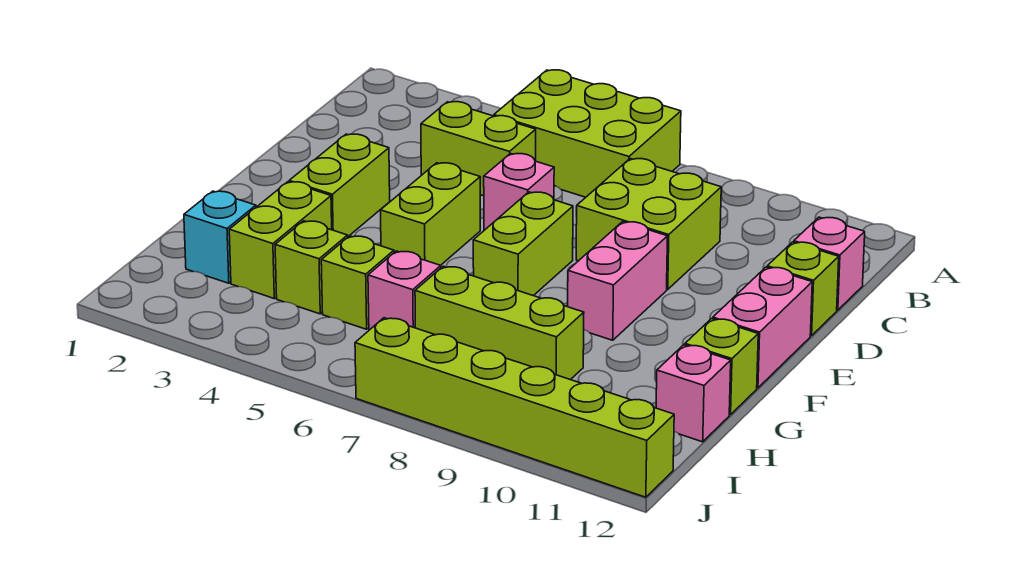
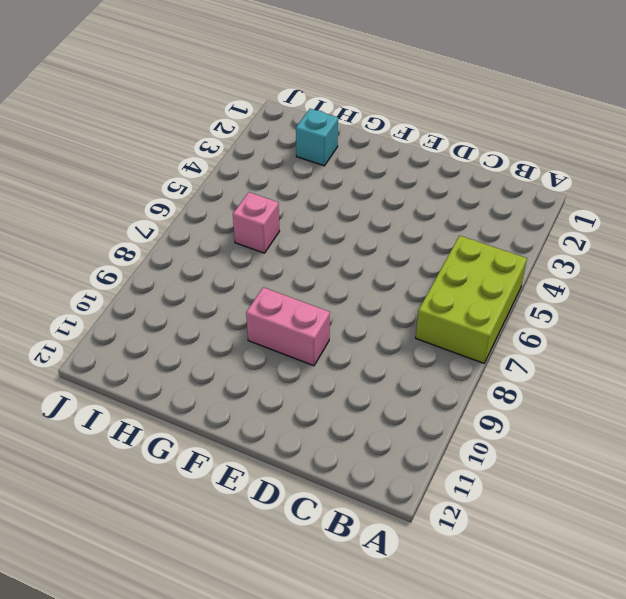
none -> lime brick C4:C5 level 1
none -> lime brick C8:D9 level 1
none -> pink brick C12 level 1

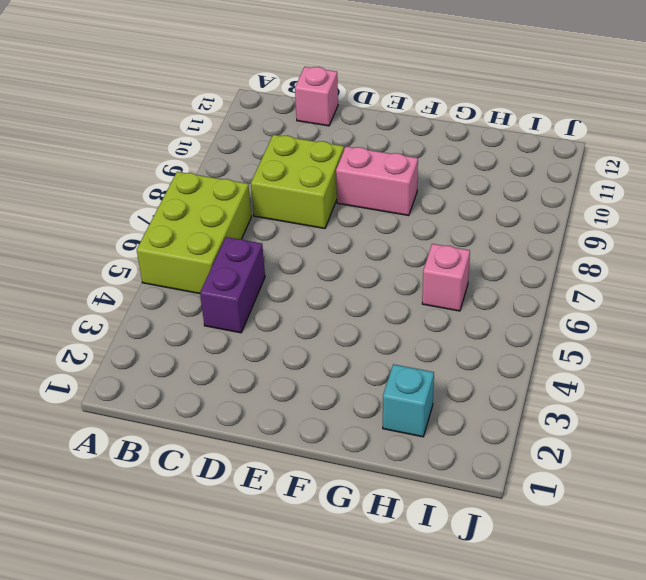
purple brick C4:C5 level 1 -> lime brick C4:C5 level 1
none -> pink brick D6 level 1
none -> lime brick D12 level 1
none -> lime brick E3:F3 level 1

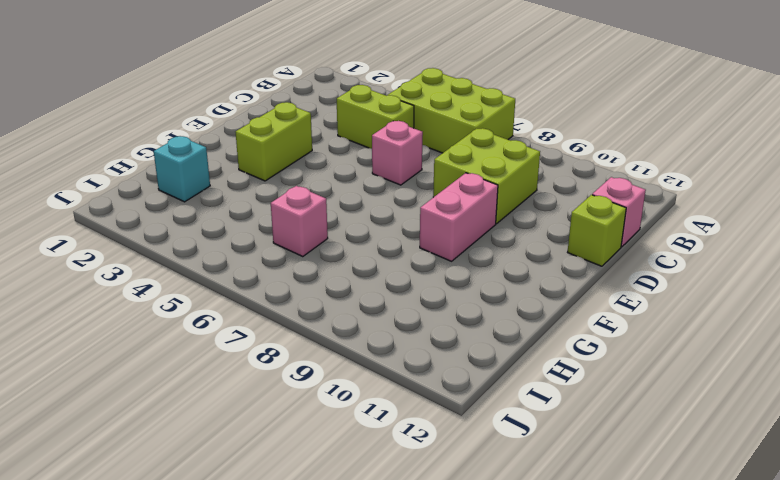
none -> lime brick E5:F5 level 1
none -> lime brick E7:F7 level 1
none -> pink brick E12:F12 level 1

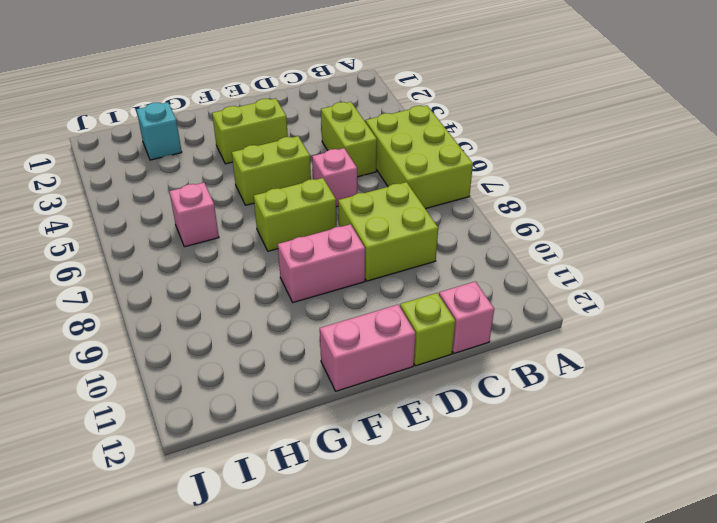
none -> lime brick G3:H3 level 1
none -> lime brick G12 level 1
none -> lime brick H4 level 1

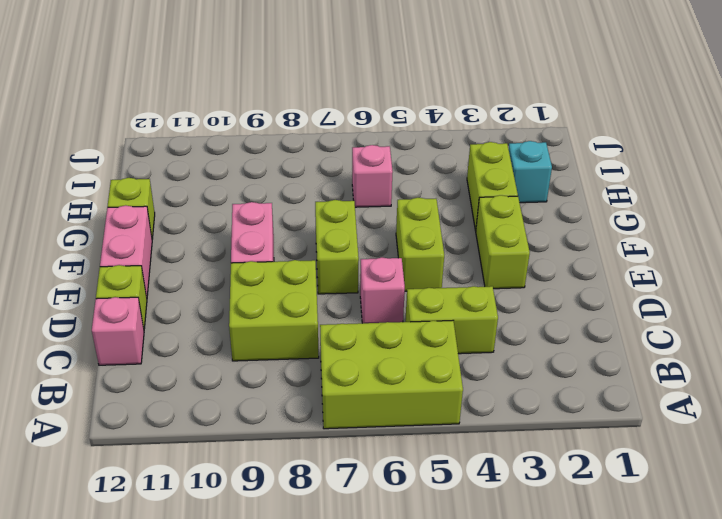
none -> lime brick H4 level 1
none -> lime brick H5 level 1
none -> lime brick H7:H9 level 1

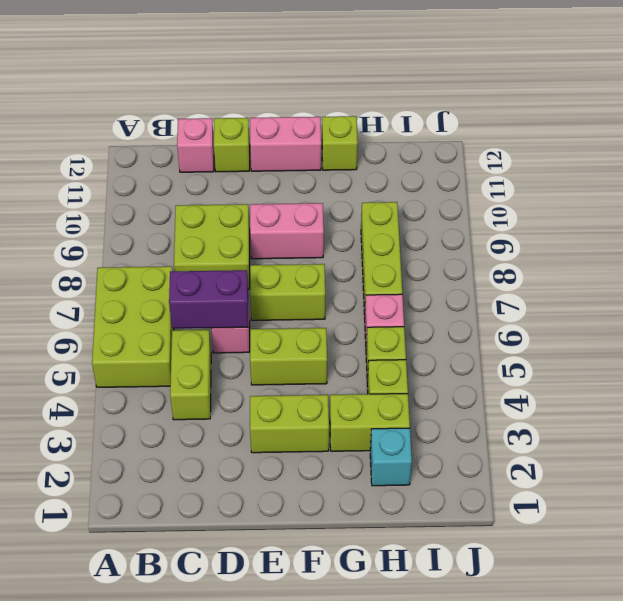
purple brick C6:D6 level 2 -> none
none -> pink brick H12 level 1
none -> lime brick J7:J12 level 1

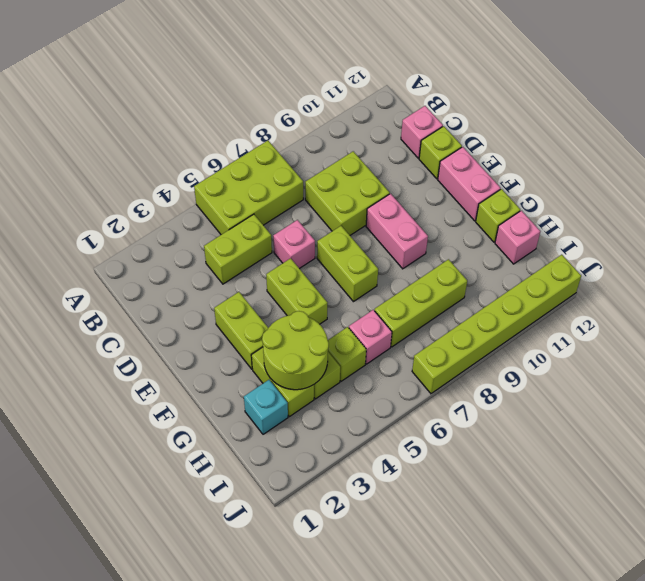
lime round brick G3:H4 level 2 -> none

